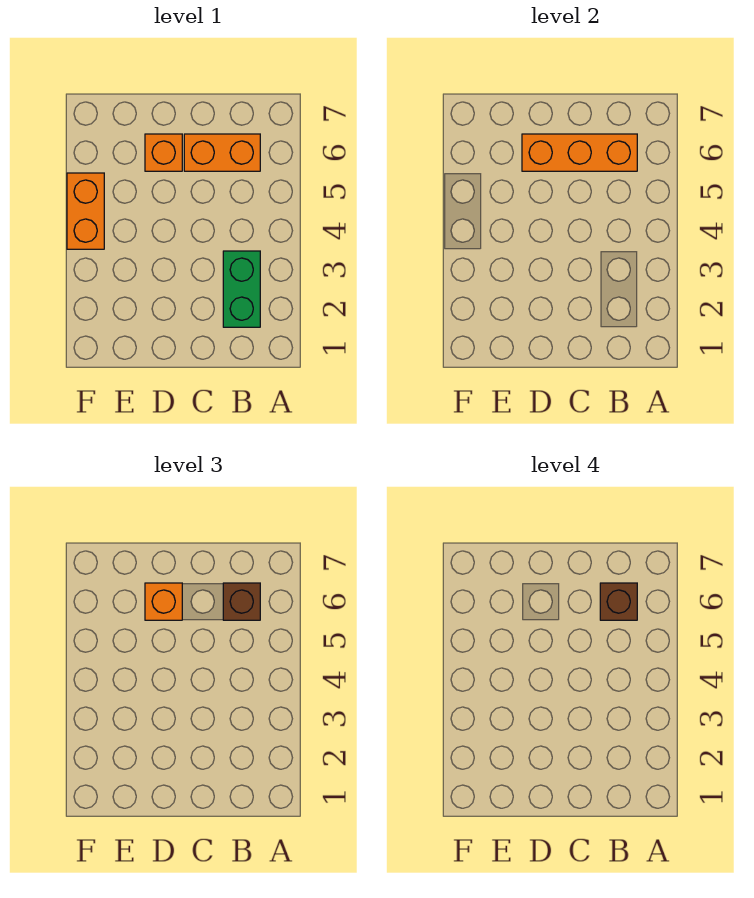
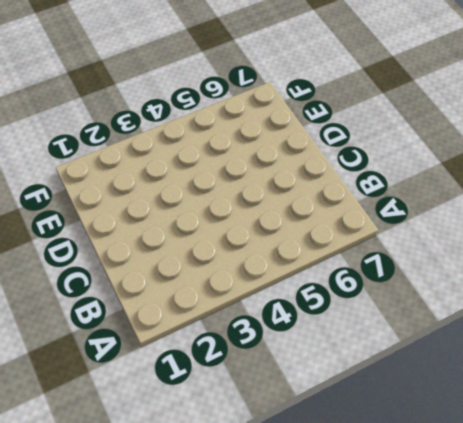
none -> green brick B2:B3 level 1
none -> orange brick B6:C6 level 1

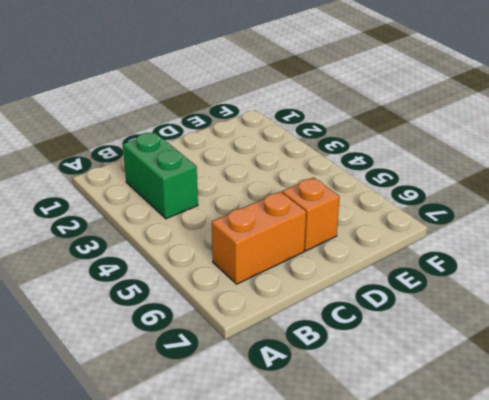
none -> orange brick F4:F5 level 1
none -> orange brick B6:D6 level 2

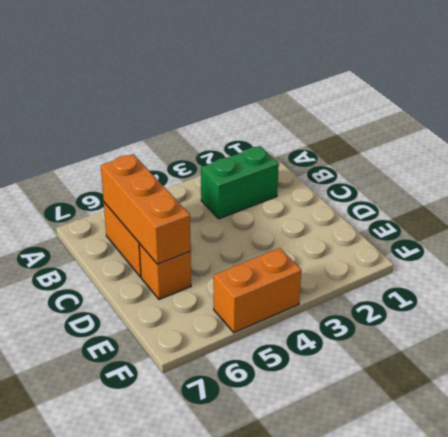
none -> brown brick B6 level 3
none -> orange brick D6 level 3

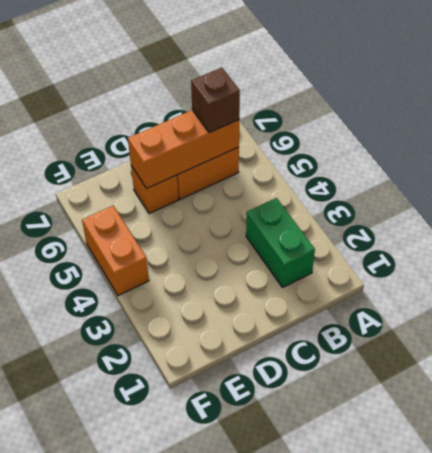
none -> orange brick D6 level 3
none -> brown brick B6 level 4

